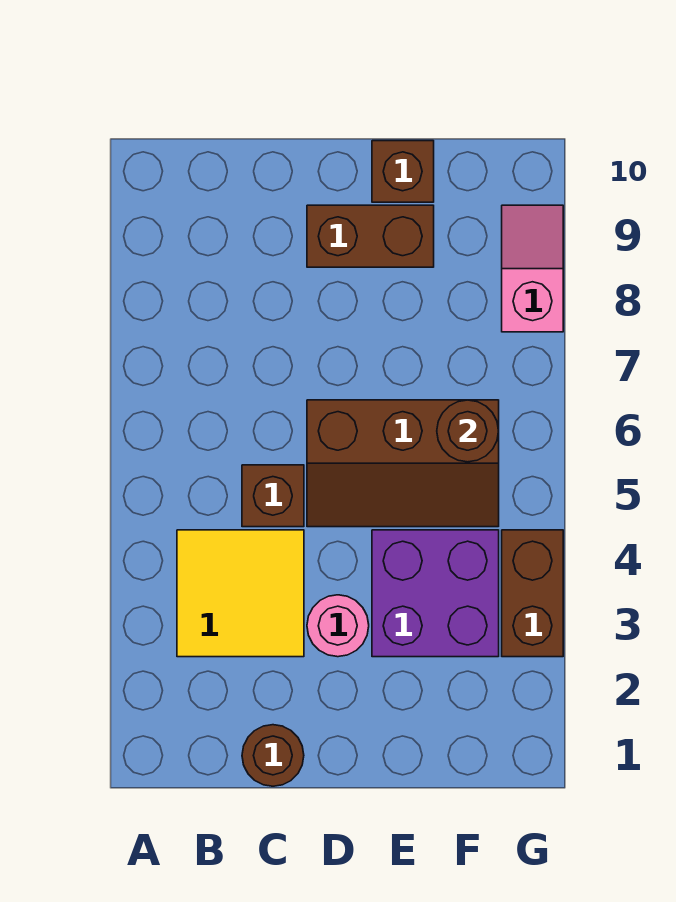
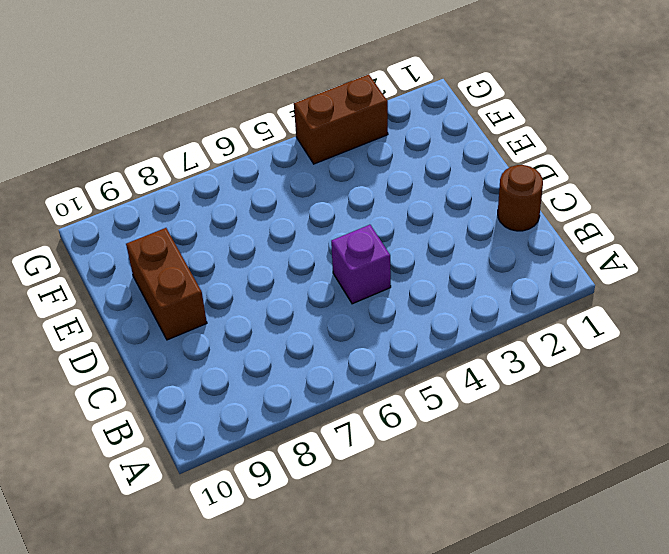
purple brick C5 level 1 -> brown brick C5 level 1
none -> yellow tile B3:C4 level 1
none -> pink round brick D3 level 1

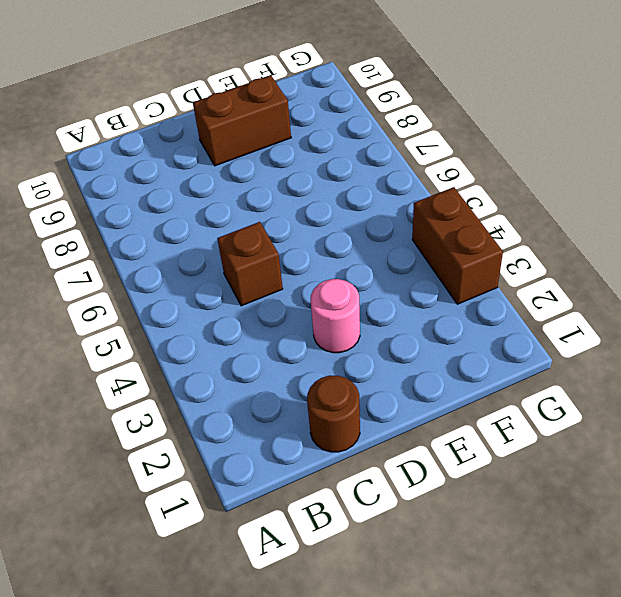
none -> yellow tile B3:C4 level 1
none -> brown slope D5:F6 level 1 top 6

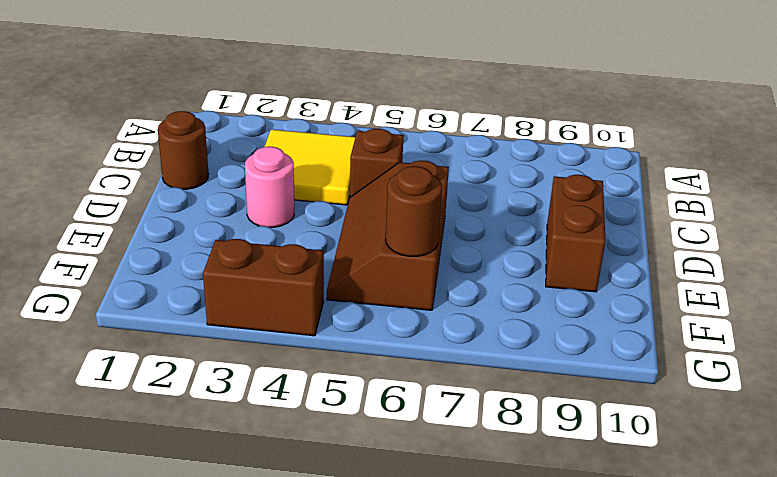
none -> purple brick E3:F4 level 1
none -> brown brick E10 level 1

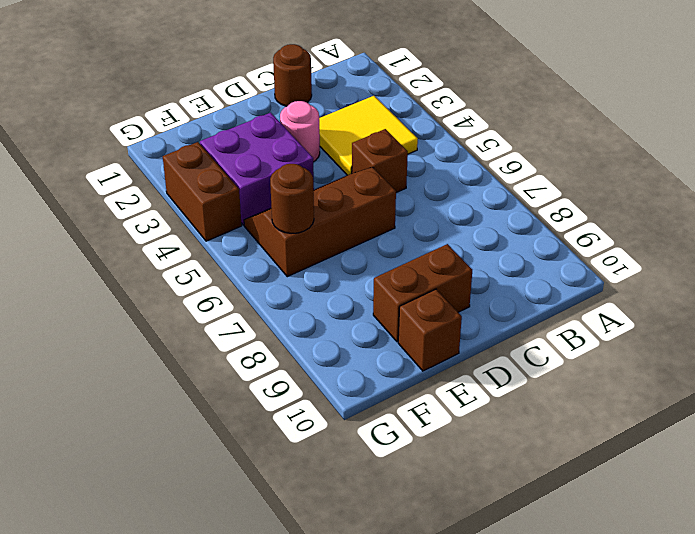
none -> pink slope G8:G9 level 1 top 8

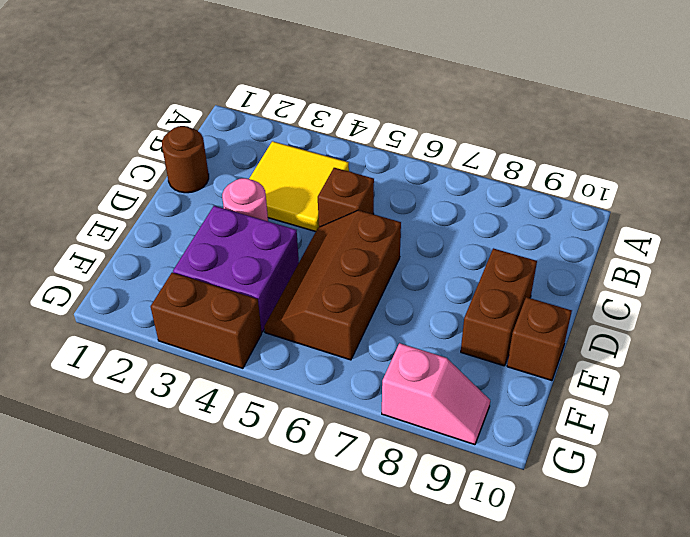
none -> brown round brick F6 level 2

